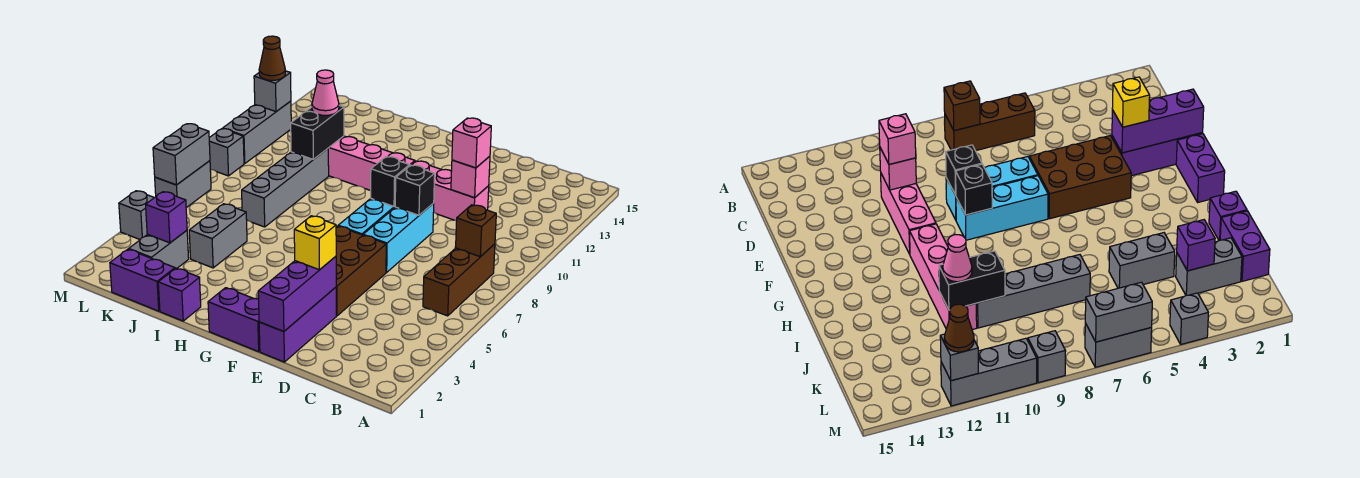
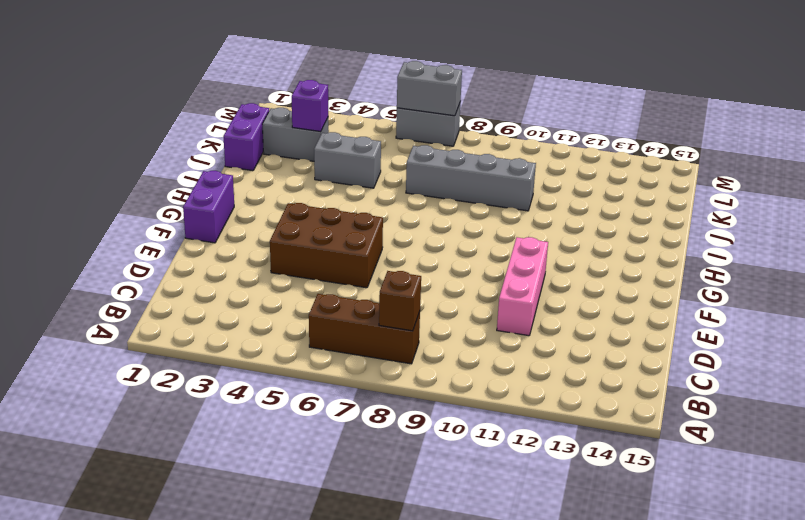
none -> purple brick E1:E3 level 1
none -> cyan brick E7:E9 level 1
none -> cyan brick F7:F9 level 1
none -> pink brick G11:J11 level 1

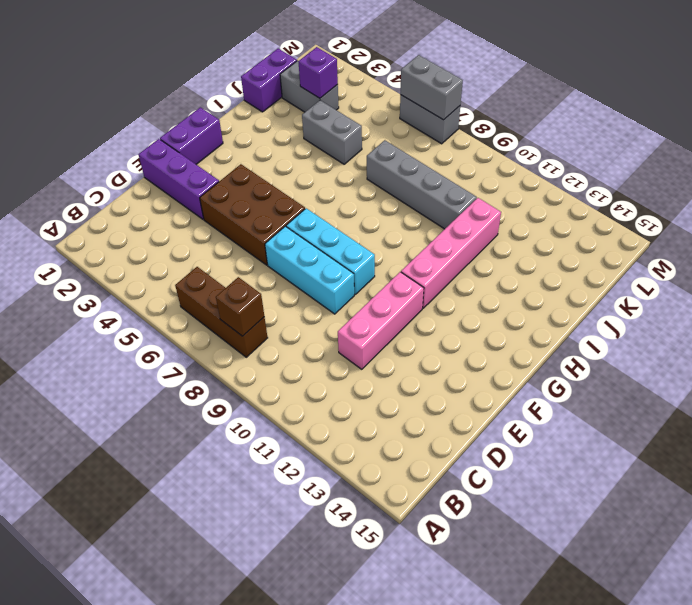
none -> purple brick I1 level 1
none -> grey brick M4 level 1
none -> grey brick M9 level 1
none -> grey brick M10:M12 level 1

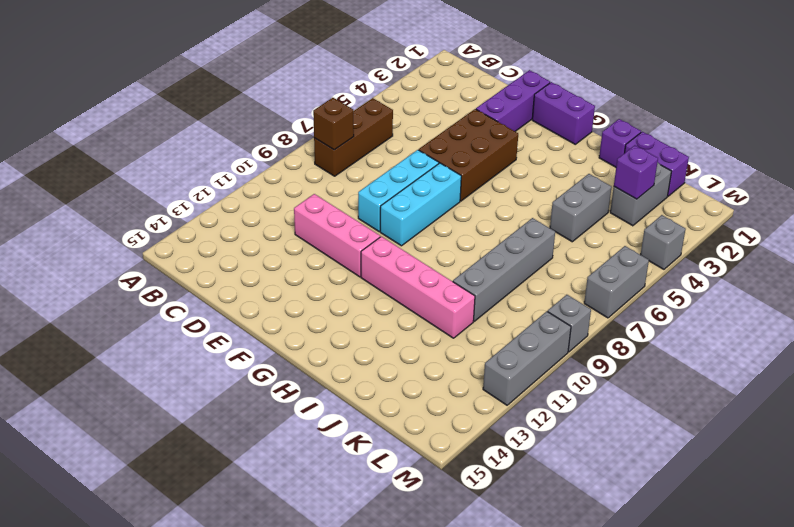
none -> pink brick D11 level 2
none -> purple brick E1:E3 level 2
none -> black brick E9 level 2
none -> black brick F9 level 2

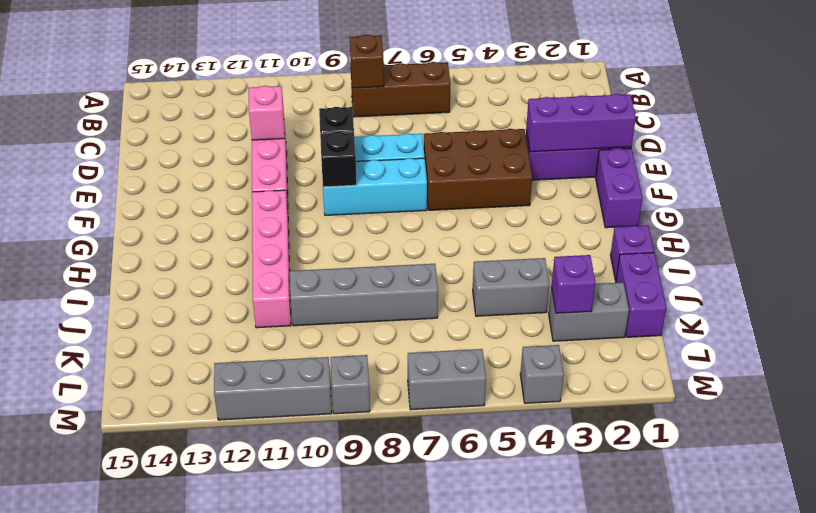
none -> black brick J10:J11 level 2
none -> grey brick M6:M7 level 2
none -> grey brick M12 level 2
none -> pink brick D11 level 3

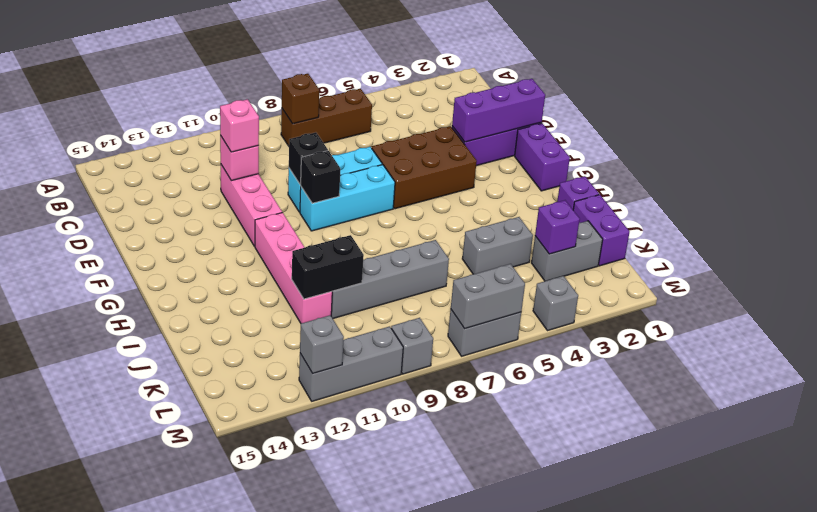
none -> yellow brick E3 level 3
none -> pink cone J11 level 3
none -> brown cone M12 level 3

